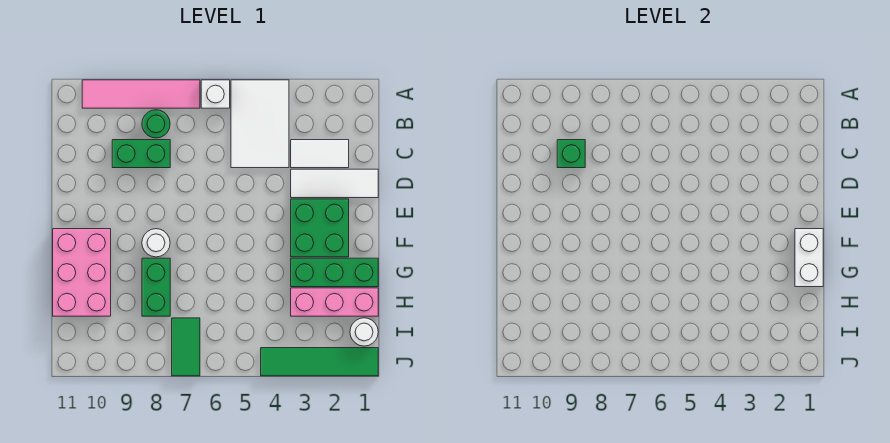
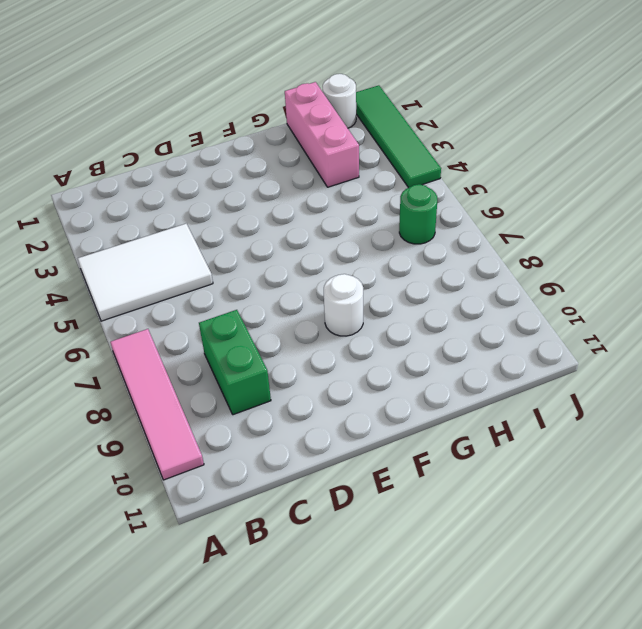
green round brick I6 level 1 -> green round brick B8 level 1
none -> white brick A6 level 1
none -> white tile C2:C3 level 1
none -> white tile D1:D3 level 1

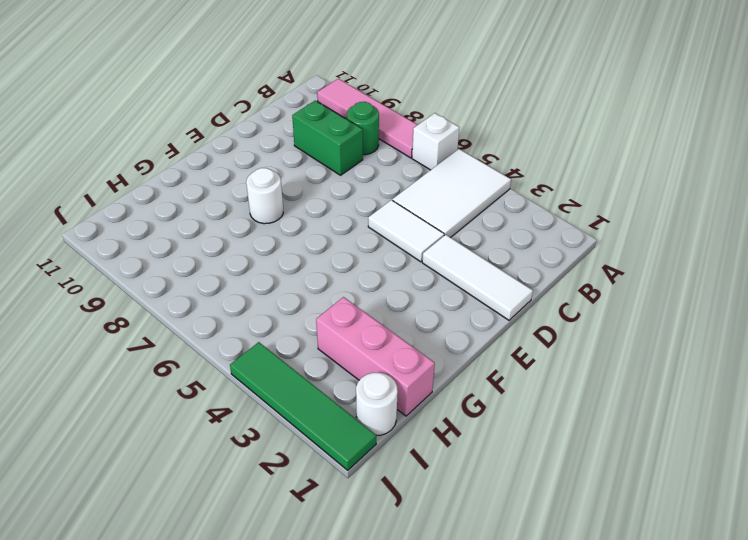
white tile D4:D5 level 1 -> white tile C2:C3 level 1
none -> green brick E2:F3 level 1
none -> pink brick F10:H11 level 1
none -> green brick G1:G3 level 1

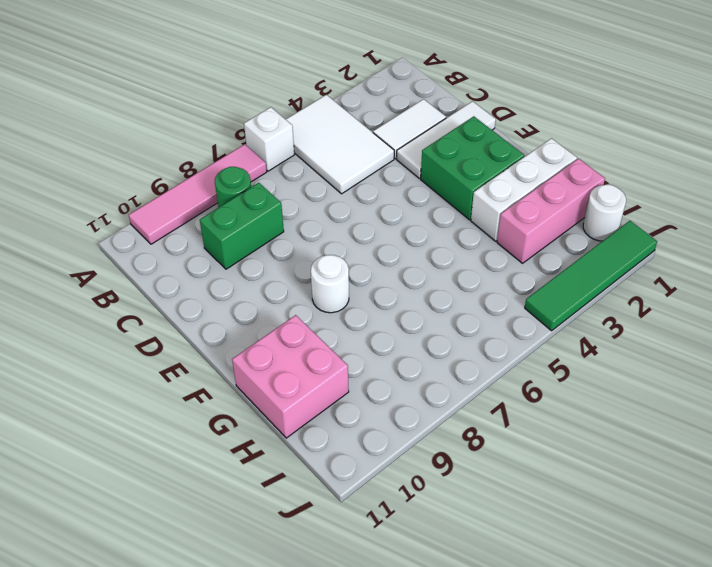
white brick G1:G3 level 1 -> green brick G1:G3 level 1
pink brick G10:H11 level 1 -> pink brick F10:H11 level 1
none -> green brick G8:H8 level 1
none -> green tile I7:J7 level 1
none -> green brick C9 level 2

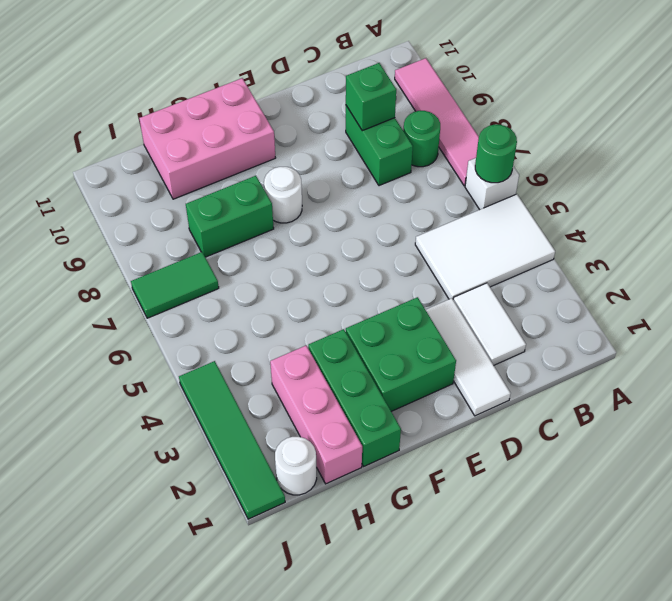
green round brick A6 level 2 -> none
none -> white brick F1:G1 level 2

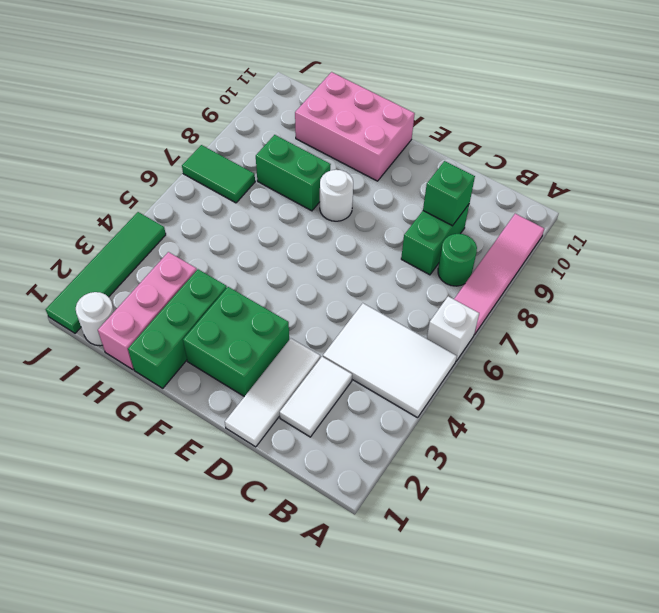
none -> white brick F1:G1 level 2

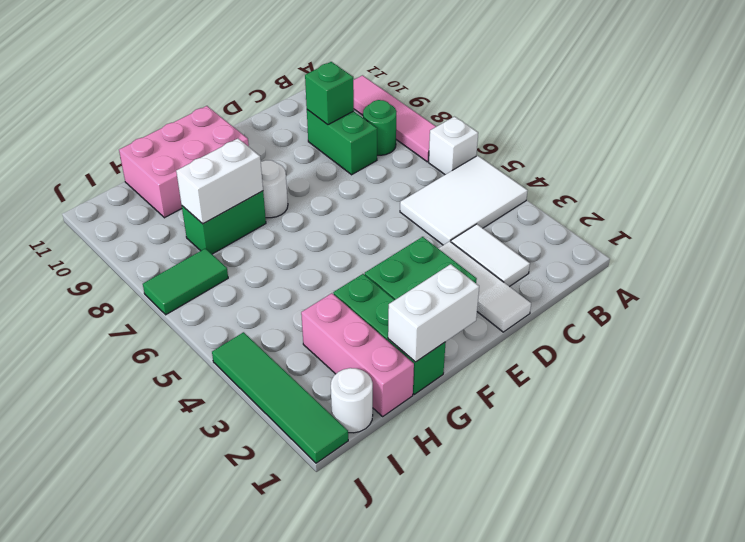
white brick G8:H8 level 2 -> none

